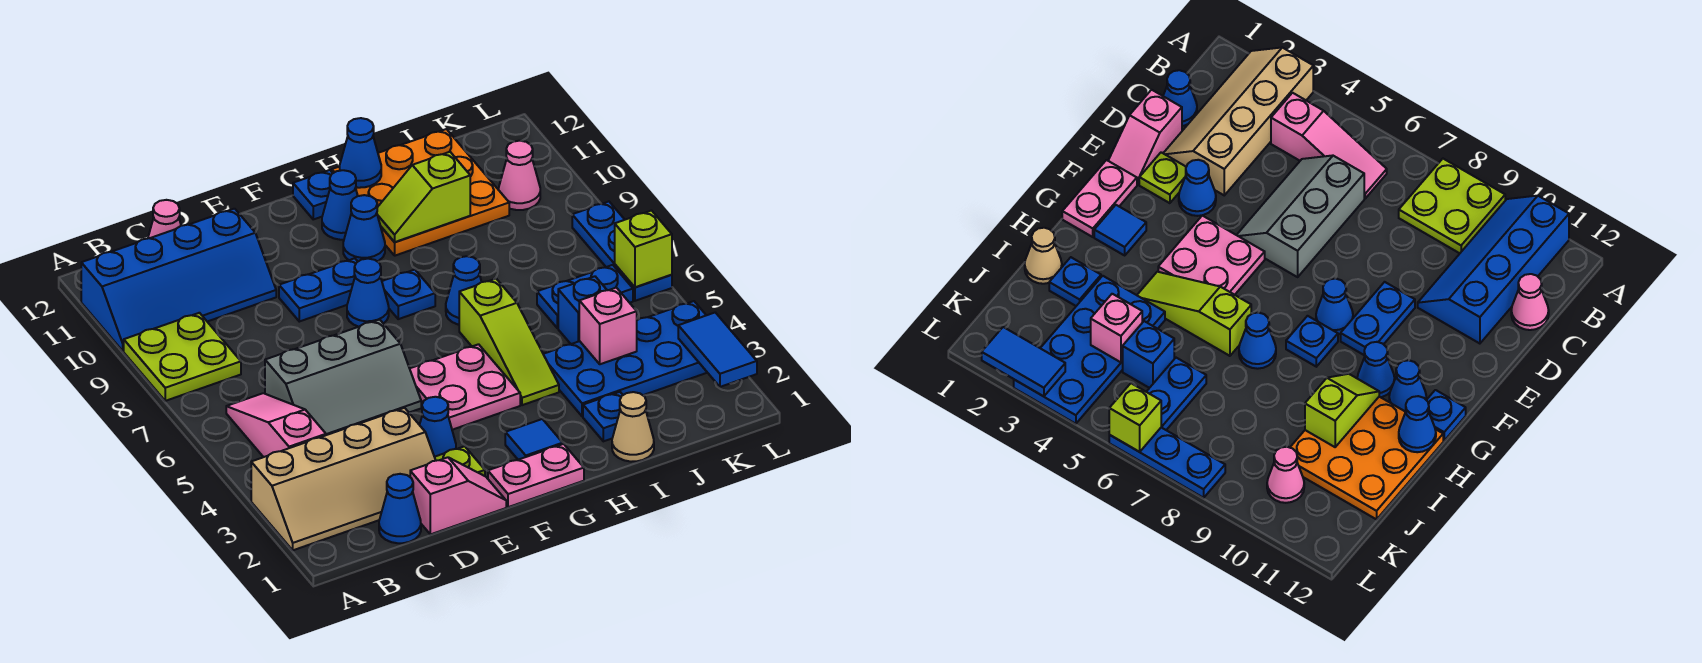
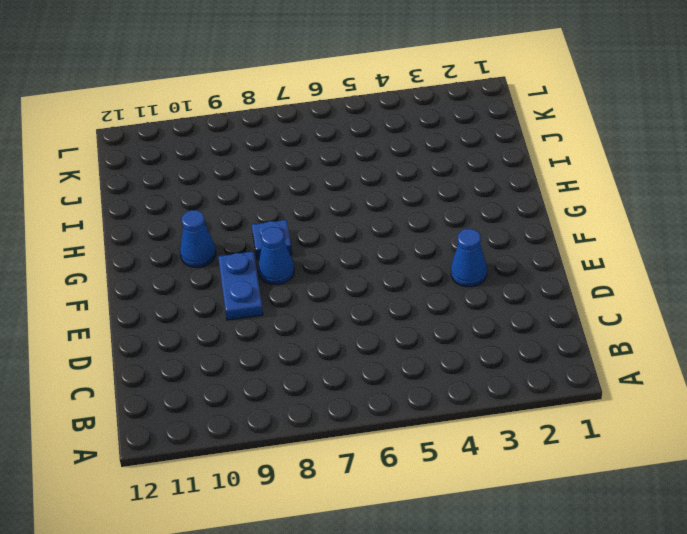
none -> tan slope A2:D3 level 1 top 3
none -> lime plate A8:B9 level 1
none -> blue slope A10:D11 level 1 top 11
none -> pink slope B4:B6 level 1 top 4

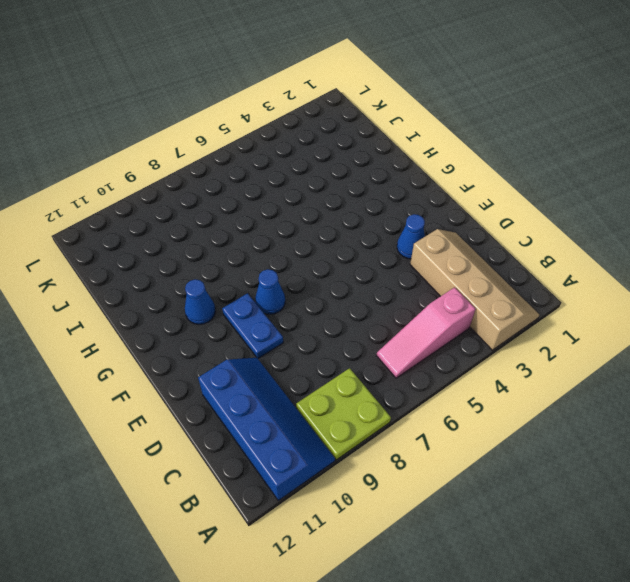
none -> blue cone C1 level 1
none -> grey slope C5:E6 level 1 top 6
none -> pink cone C12 level 1
none -> pink slope D1:E1 level 1 top D

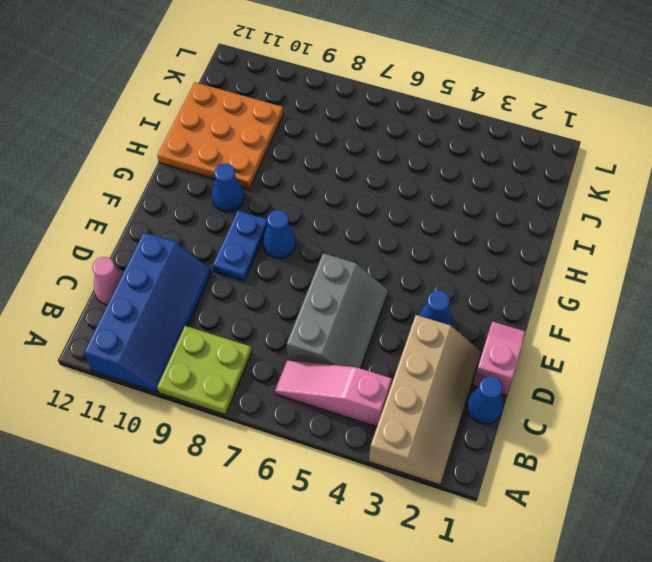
none -> lime plate E2 level 1
none -> pink plate F1:G1 level 1
none -> pink plate F4:G5 level 1
none -> blue tile G2 level 1

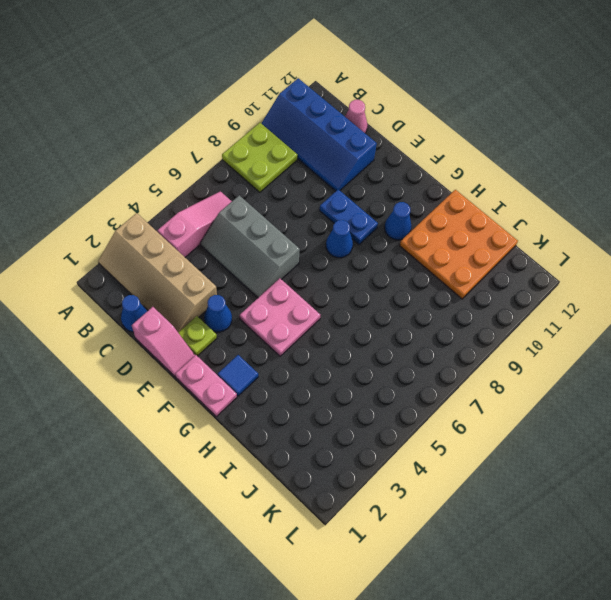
none -> blue plate G8 level 1
none -> blue cone G11 level 1
none -> blue plate G12 level 1
none -> lime slope H4:H6 level 1 top 6

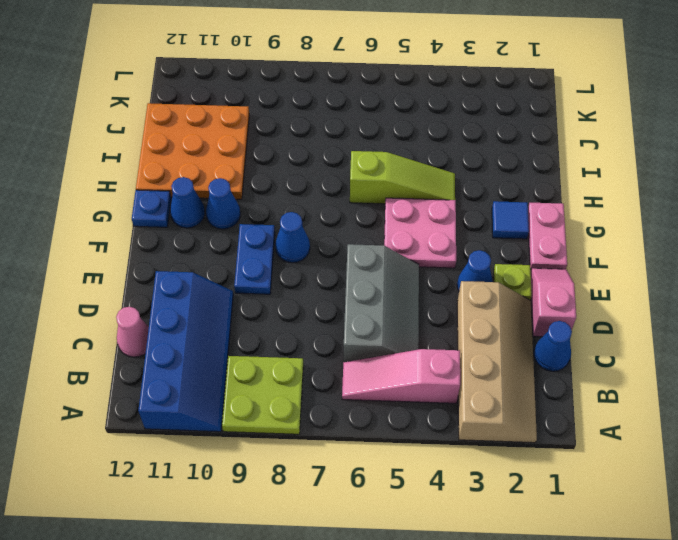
none -> blue plate G8 level 1
none -> blue cone H7 level 1
none -> tan cone I1 level 1
none -> blue plate I2 level 1

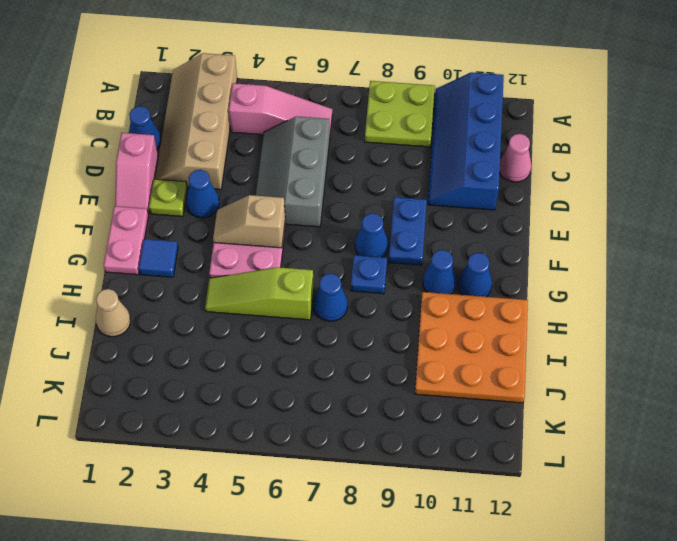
tan slope F4:F5 level 2 top 5 -> none
none -> blue plate G12 level 1
none -> blue plate I2 level 1
none -> blue plate I3:L4 level 1
none -> blue brick J5 level 1

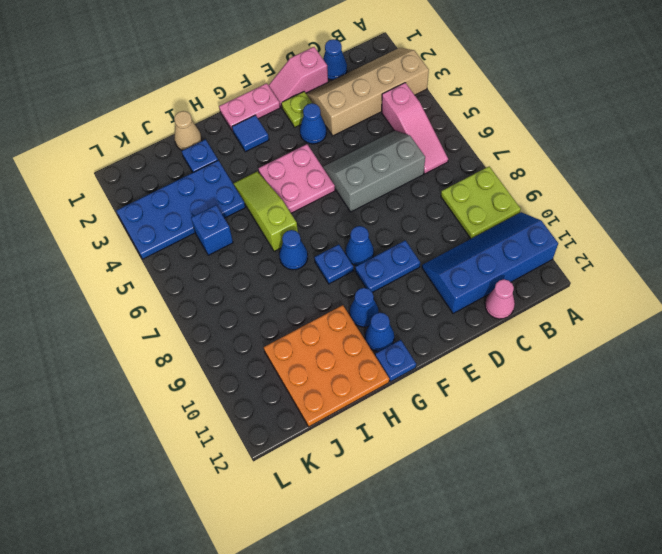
none -> blue plate J6:K6 level 1
none -> pink cone K10 level 1
none -> blue plate L6:L8 level 1
none -> lime slope H10:I10 level 2 top I

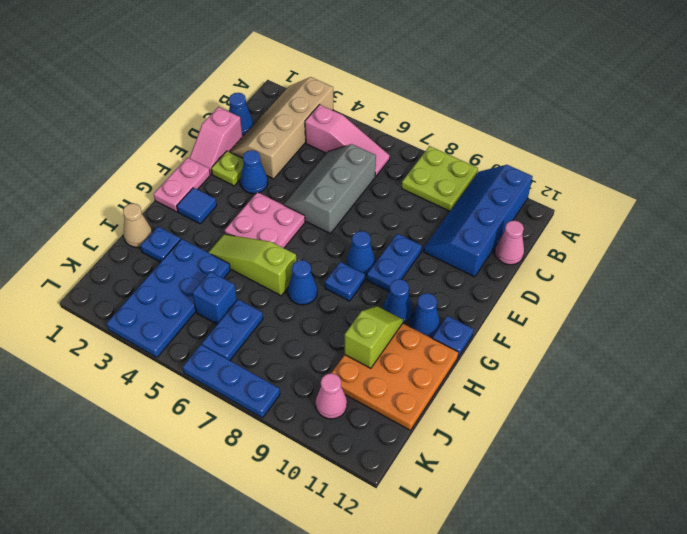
none -> blue cone H12 level 2
none -> pink brick J4 level 2
none -> blue tile L2:L3 level 2
none -> lime brick L6 level 2

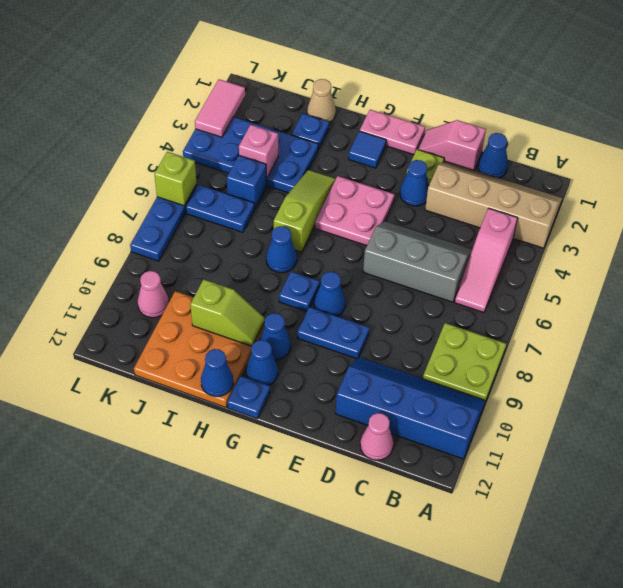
pink tile L2:L3 level 2 -> blue tile L2:L3 level 2

